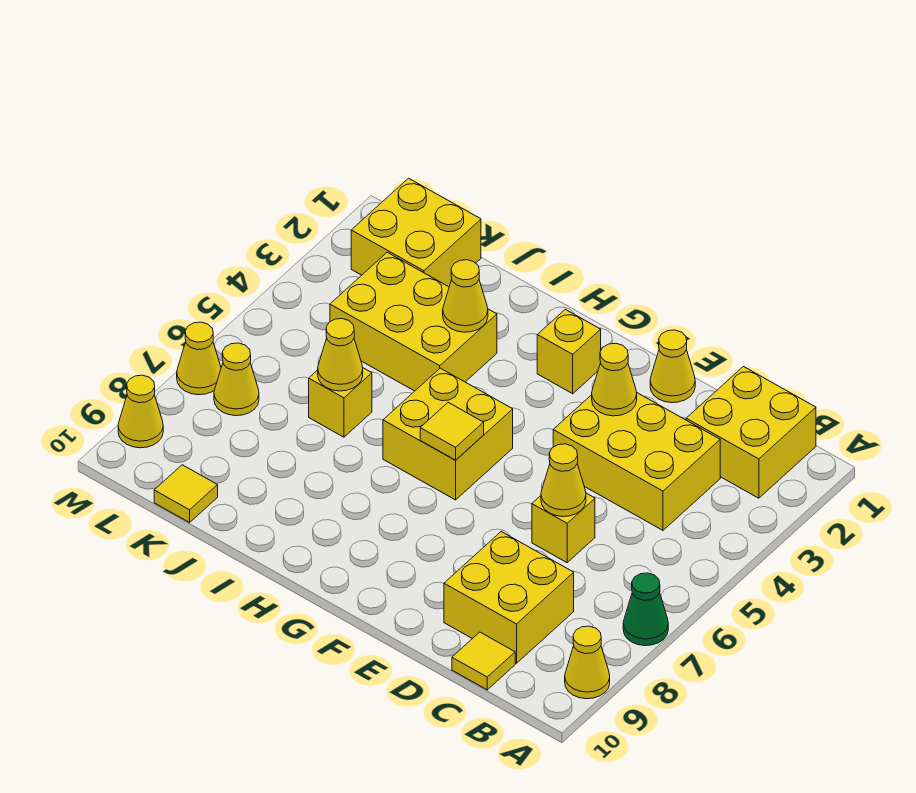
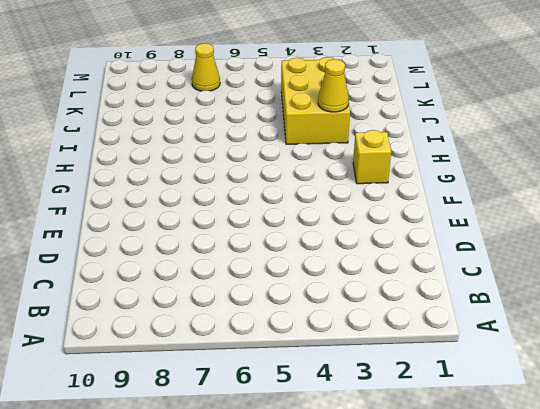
none -> green cone A7 level 1
none -> yellow cone A9 level 1
none -> yellow brick B1:C2 level 1

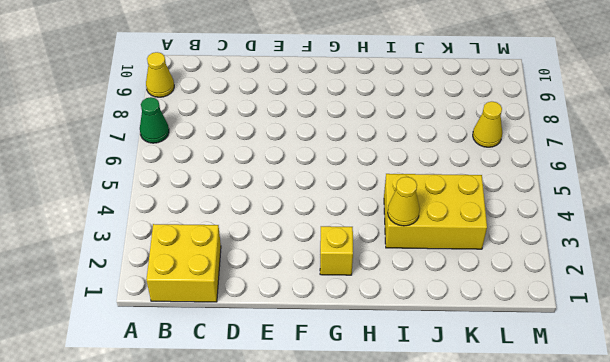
none -> yellow brick C3:E4 level 1
none -> yellow brick C8:D9 level 1
none -> yellow tile C10 level 1

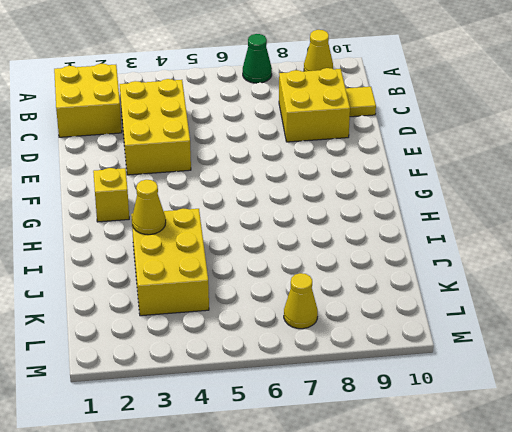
none -> yellow brick D6 level 1
none -> yellow cone E1 level 1
none -> yellow brick G5:H6 level 1

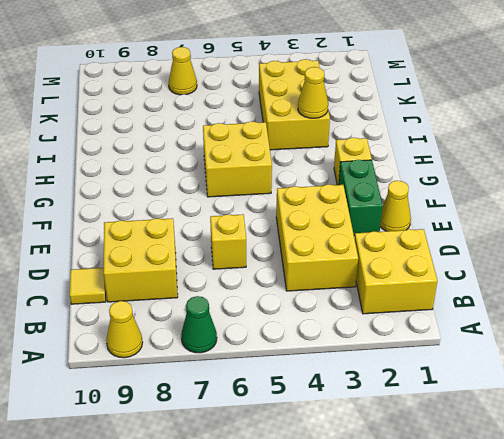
green brick E2:F2 level 1 -> none
none -> yellow brick J6 level 1
none -> yellow brick K1:L2 level 1
none -> yellow tile K10 level 1

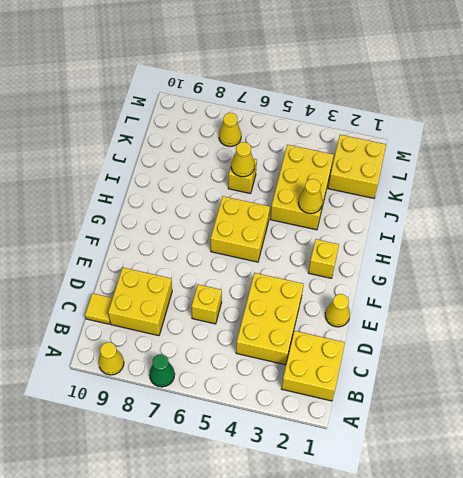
none -> yellow tile K10 level 1
none -> yellow cone M7 level 1
none -> yellow cone M9 level 1

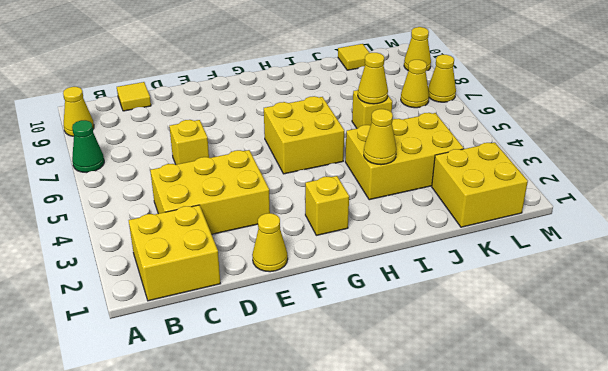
none -> yellow brick C8:D9 level 1
none -> yellow cone D6 level 2
none -> yellow cone E3 level 2

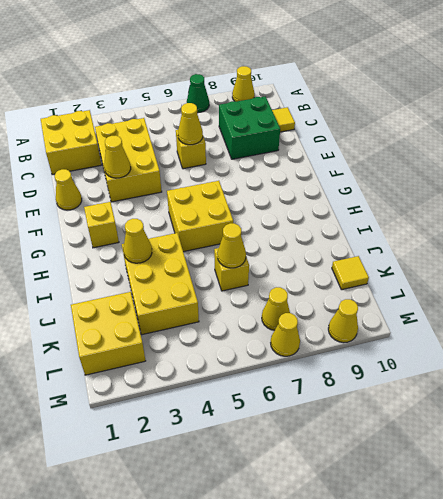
green brick C8:D9 level 1 -> yellow brick C8:D9 level 1
none -> yellow tile G6 level 2

